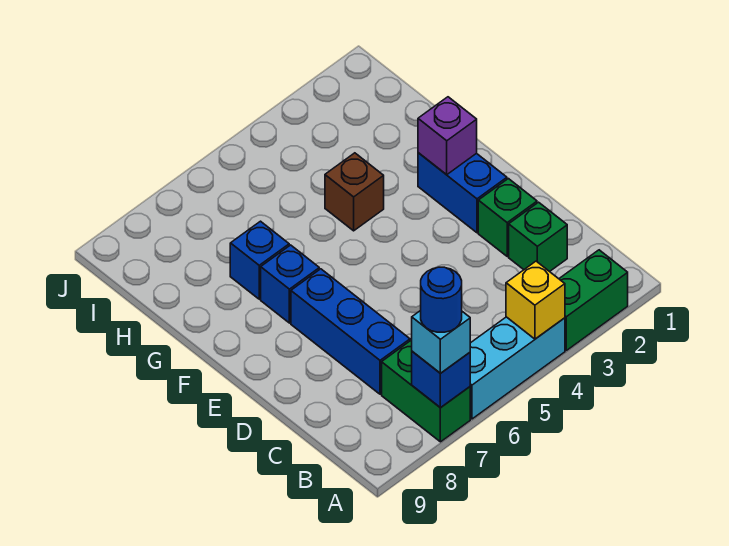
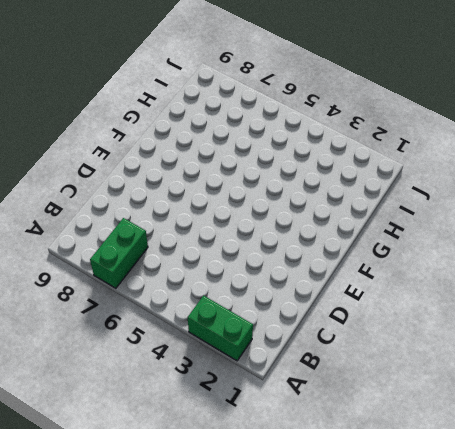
none -> cyan brick A4:A6 level 1
none -> green brick C2 level 1
none -> blue brick C7:E7 level 1

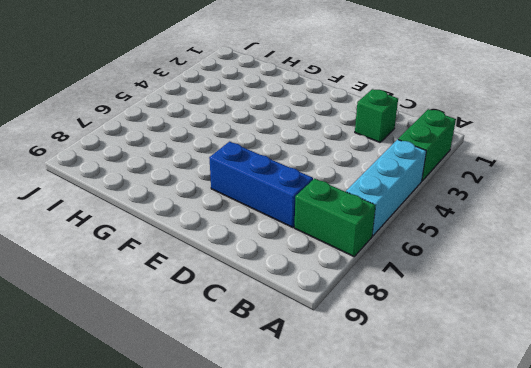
none -> green brick D2 level 1
none -> blue brick E2:F2 level 1
none -> blue brick F7 level 1

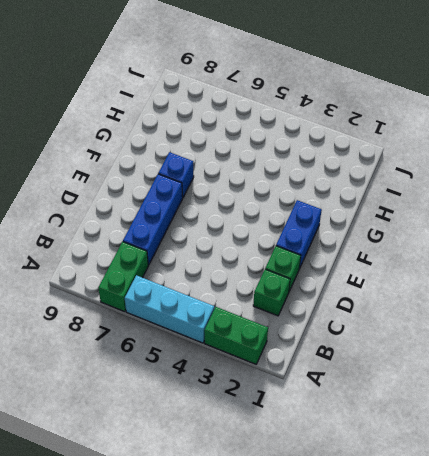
none -> brown brick G4 level 1
none -> blue brick G7 level 1
none -> yellow brick A4 level 2

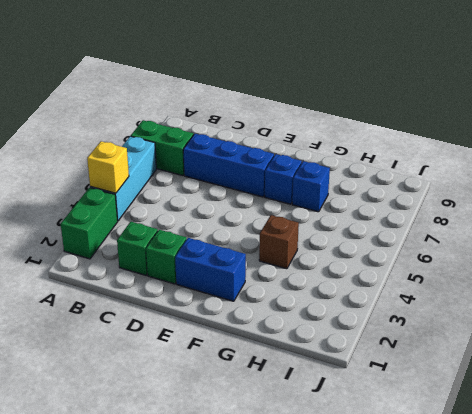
none -> blue brick A7 level 2
none -> purple brick F2 level 2
none -> cyan brick A7 level 3

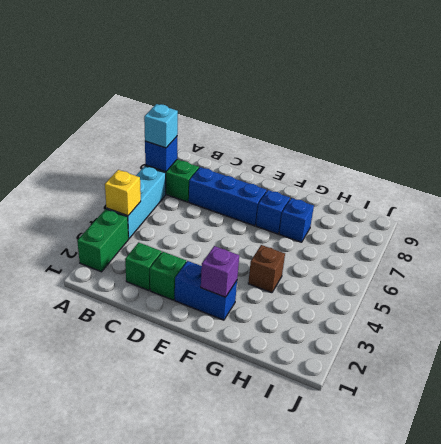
none -> blue round brick A7 level 4

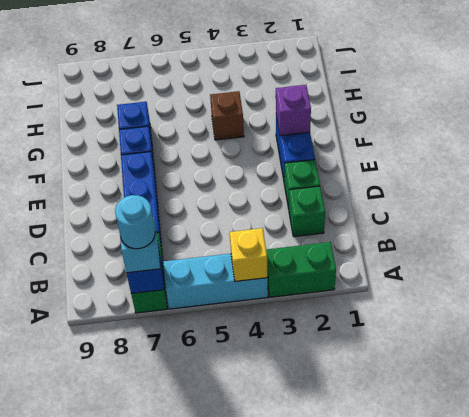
cyan round brick A7 level 4 -> blue round brick A7 level 4

